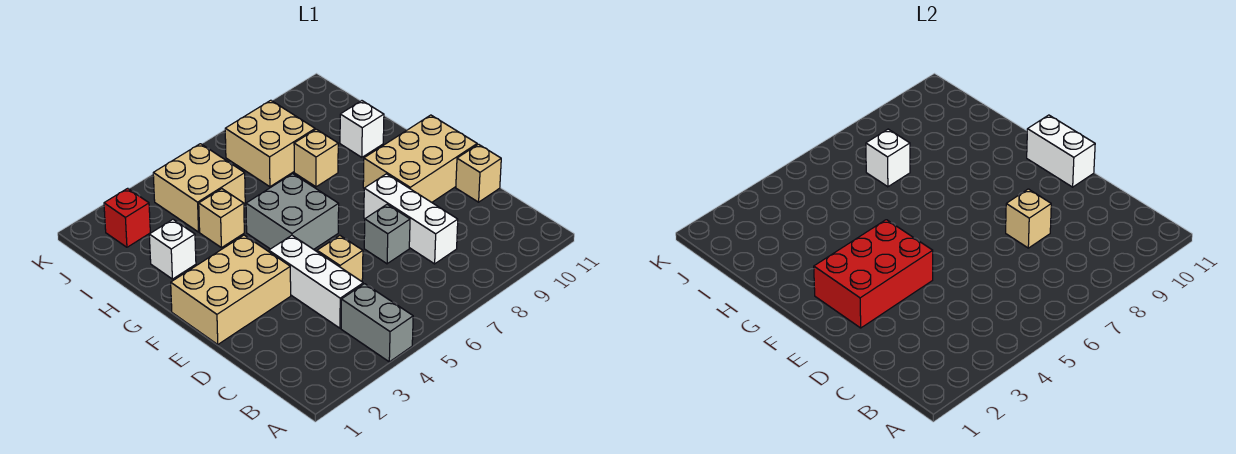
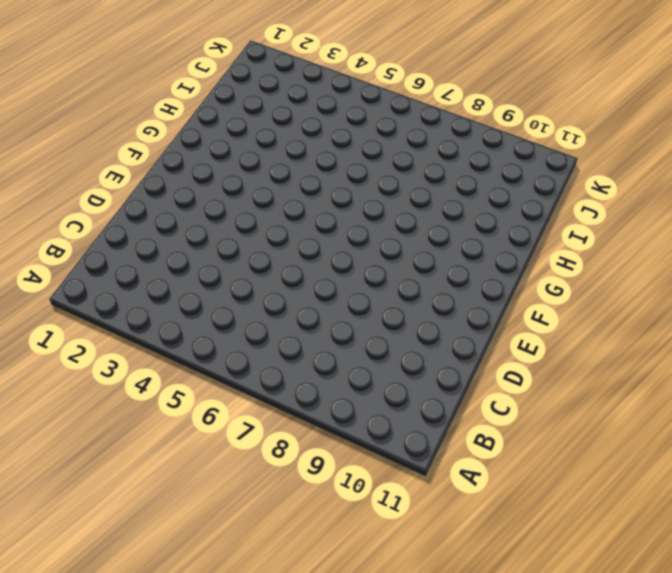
none -> grey brick A4:B4 level 1
none -> white brick C4:E4 level 1
none -> white brick C8:E8 level 1

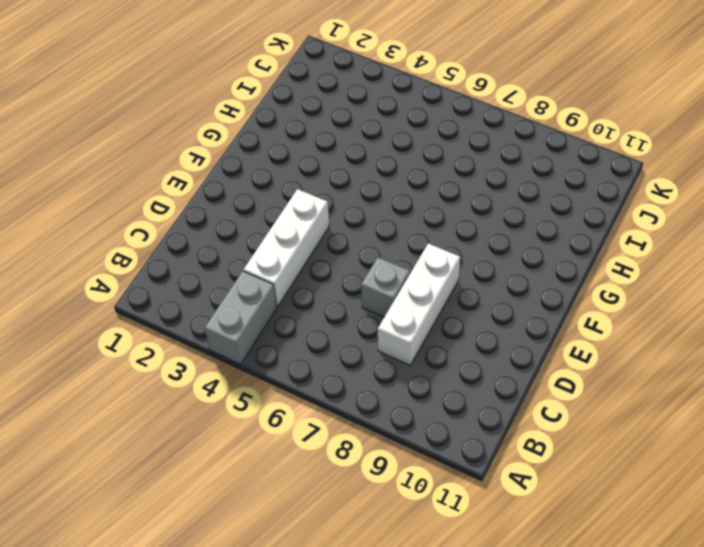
none -> tan brick D5 level 1
none -> tan brick D11 level 1
none -> tan brick E1:F3 level 1

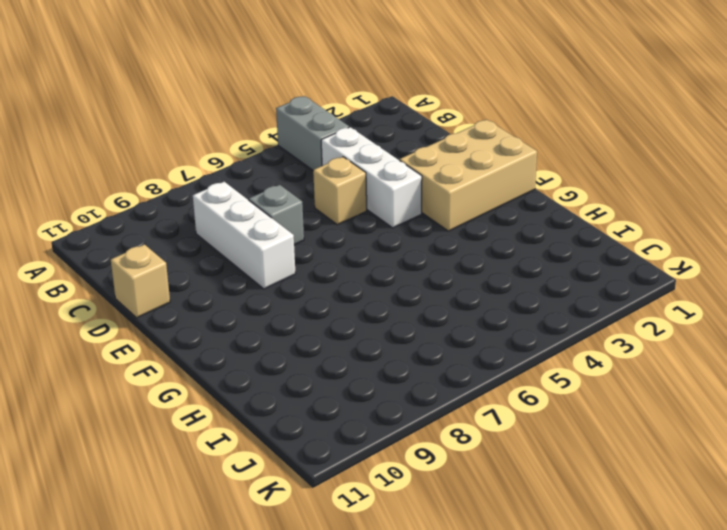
none -> tan brick E9:F11 level 1
none -> grey brick F5:G6 level 1
none -> white brick H2 level 1

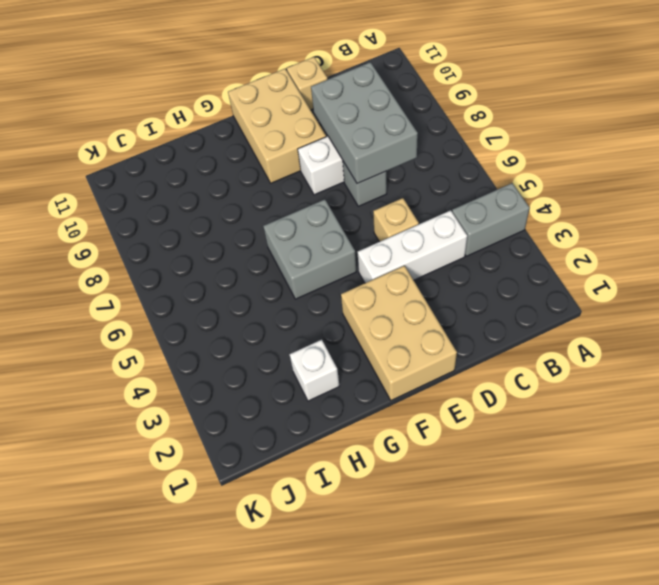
grey brick C7:D9 level 2 -> tan brick D8 level 2
none -> tan brick H4 level 1
none -> tan brick H8 level 1
none -> white brick H10 level 1

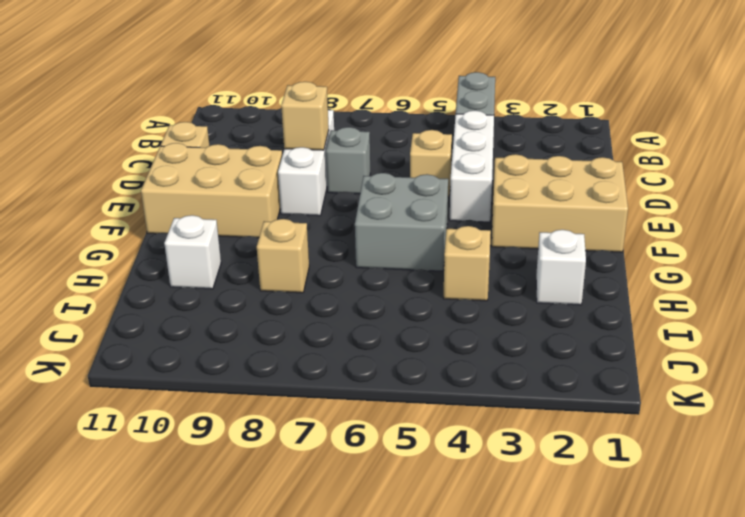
none -> tan brick I4:J5 level 1
none -> tan brick I7:J8 level 1
none -> red brick J2 level 1

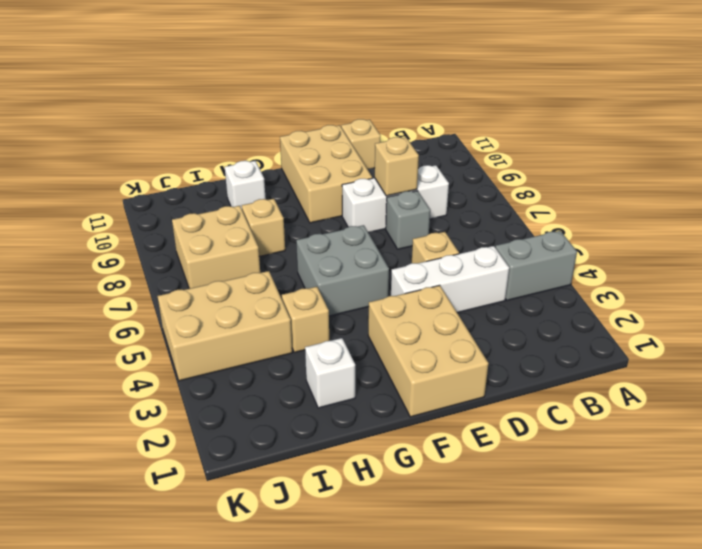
tan brick I4:K5 level 1 -> tan brick I4:J5 level 1
none -> red brick J2 level 1
none -> red brick E2:F4 level 2
none -> white brick E11:F11 level 2

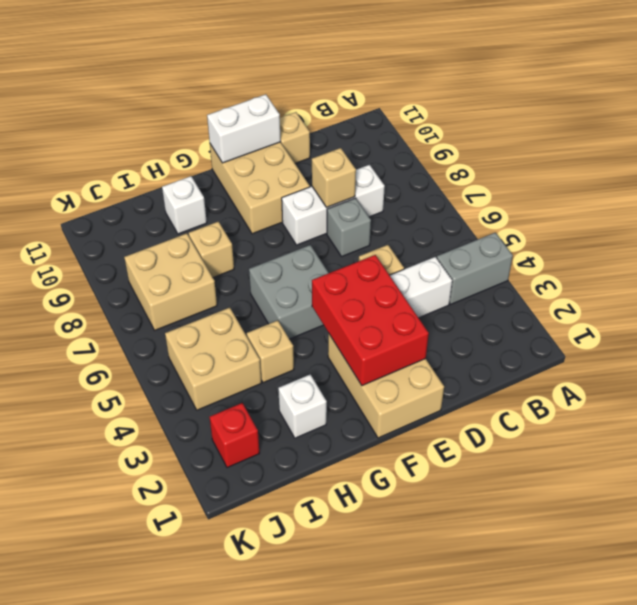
none -> white brick I7 level 2

